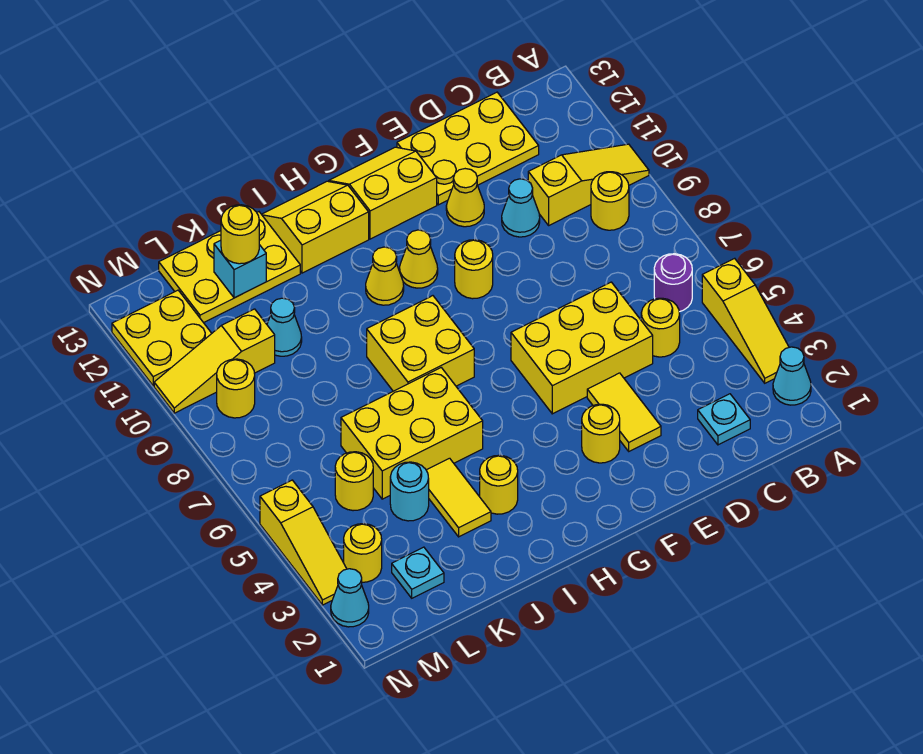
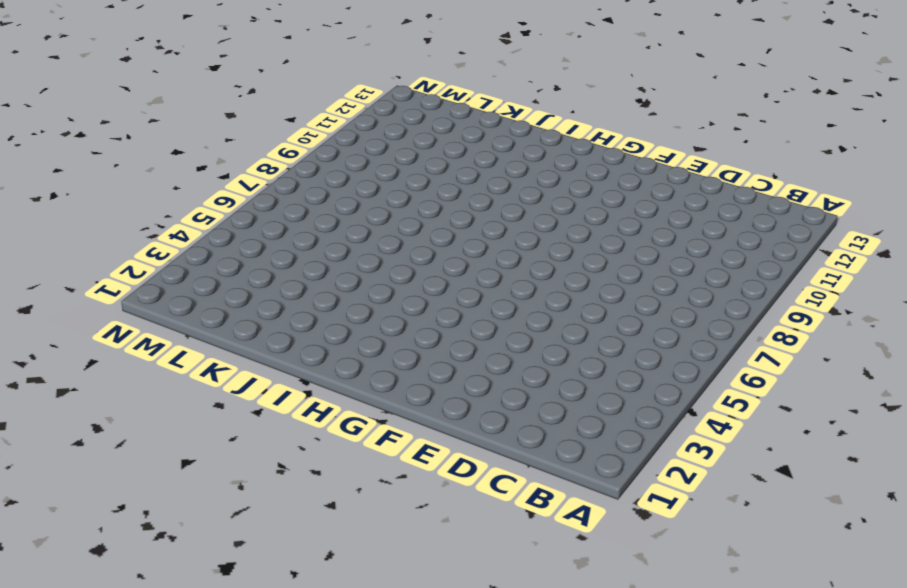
none -> cyan cone A2 level 1
none -> yellow slope A3:A5 level 1 top 5
none -> yellow slope A10:C10 level 1 top C
none -> purple round brick B6 level 1

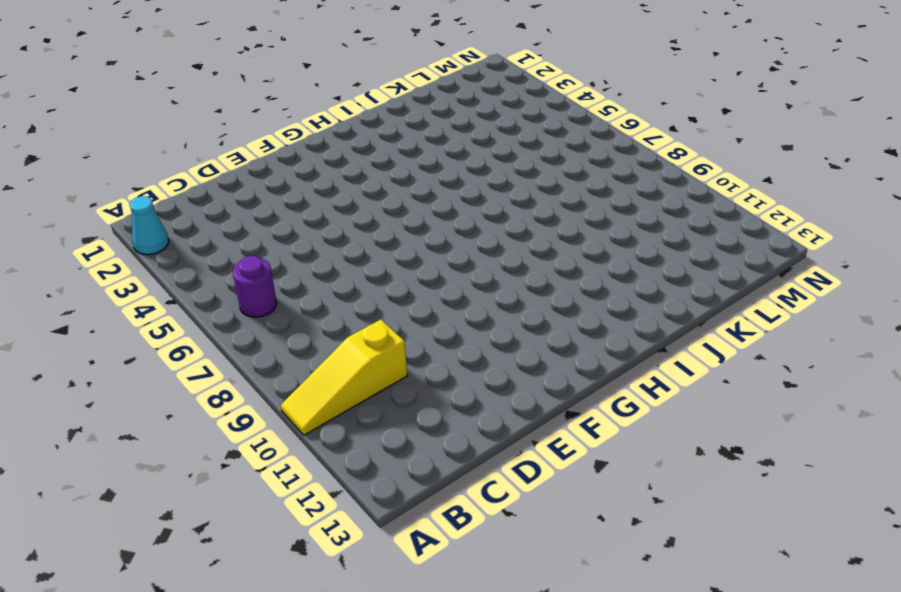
none -> yellow slope A3:A5 level 1 top 5
none -> yellow round brick B9 level 1
none -> cyan plate C2 level 1
none -> yellow round brick C5 level 1

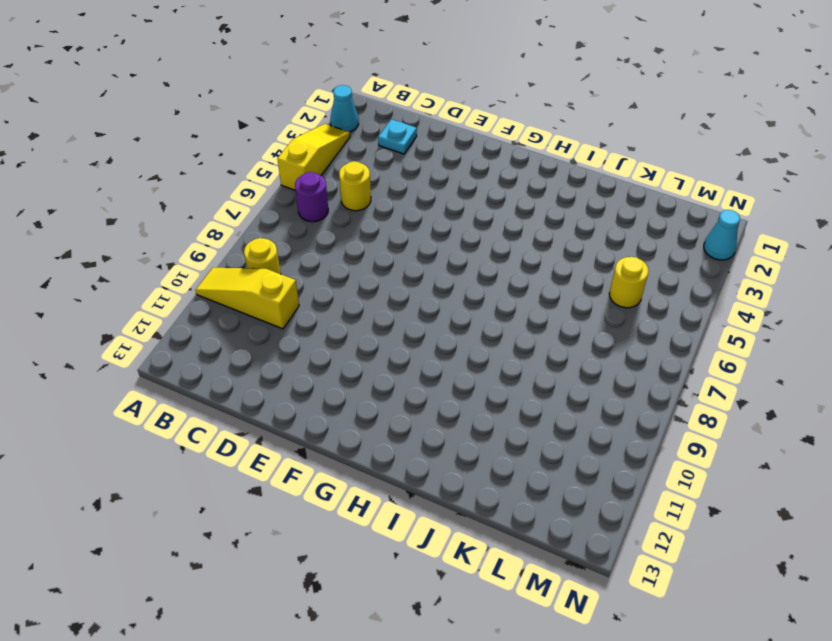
none -> yellow plate C12:E13 level 1
none -> yellow brick D5:F6 level 1
none -> cyan cone D10 level 1
none -> yellow tile E3:E4 level 1

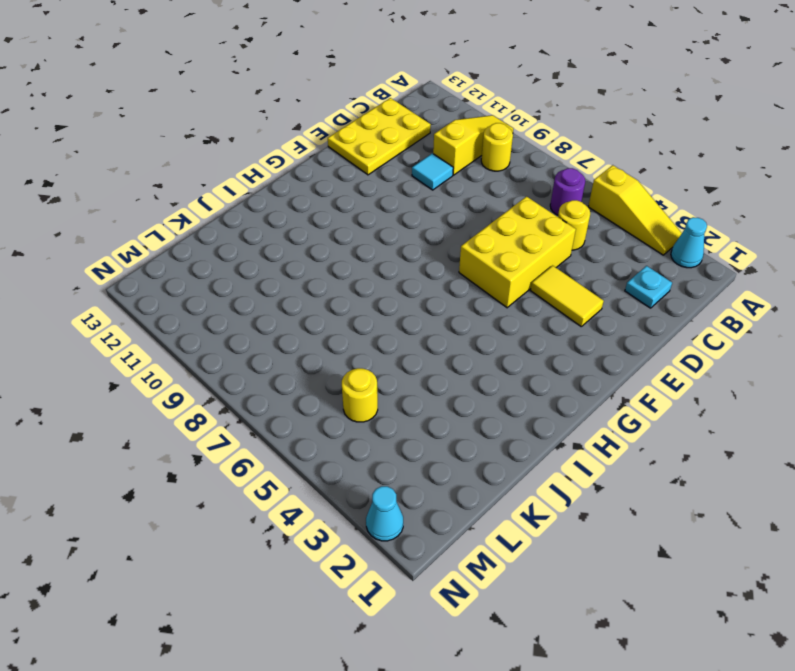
cyan tile D10 level 1 -> cyan cone D10 level 1
none -> yellow cone E11 level 1
none -> yellow round brick F3 level 1
none -> yellow round brick F9 level 1
none -> yellow slope F12:G13 level 1 top 12

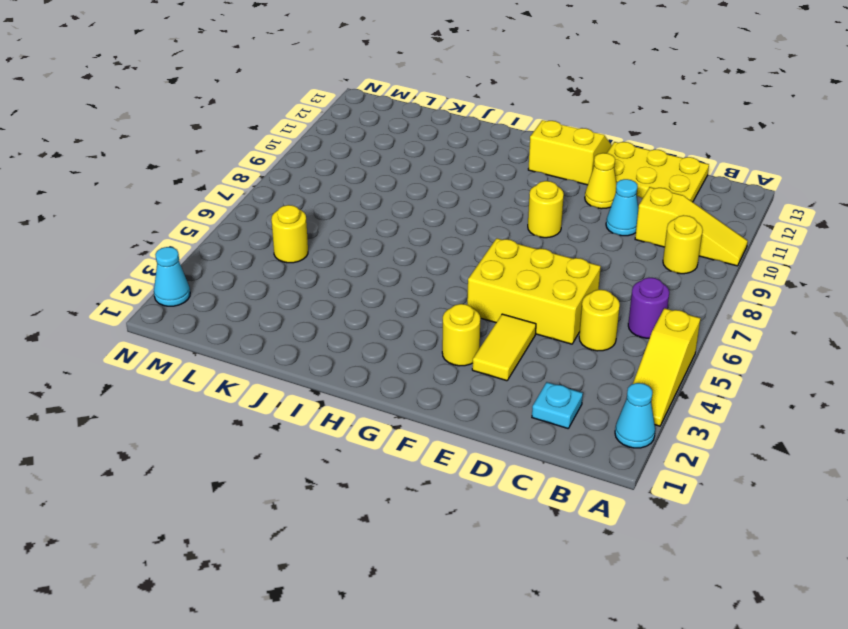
none -> yellow cone G10 level 1
none -> yellow brick H7:I8 level 1
none -> yellow cone H10 level 1
none -> yellow slope H12:I13 level 1 top 12

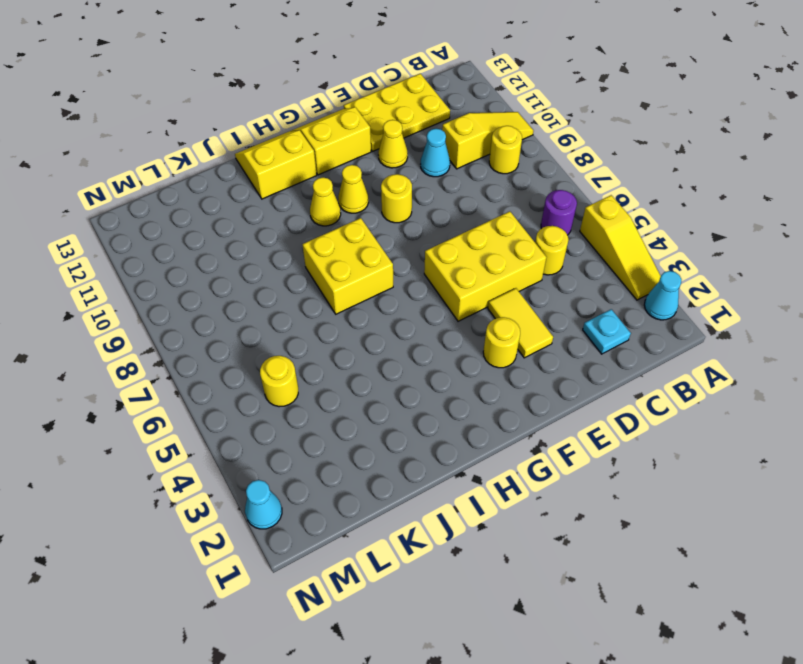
none -> yellow round brick I3 level 1
none -> yellow brick I5:K6 level 1
none -> yellow tile J3:J4 level 1
none -> yellow plate J12:L13 level 1

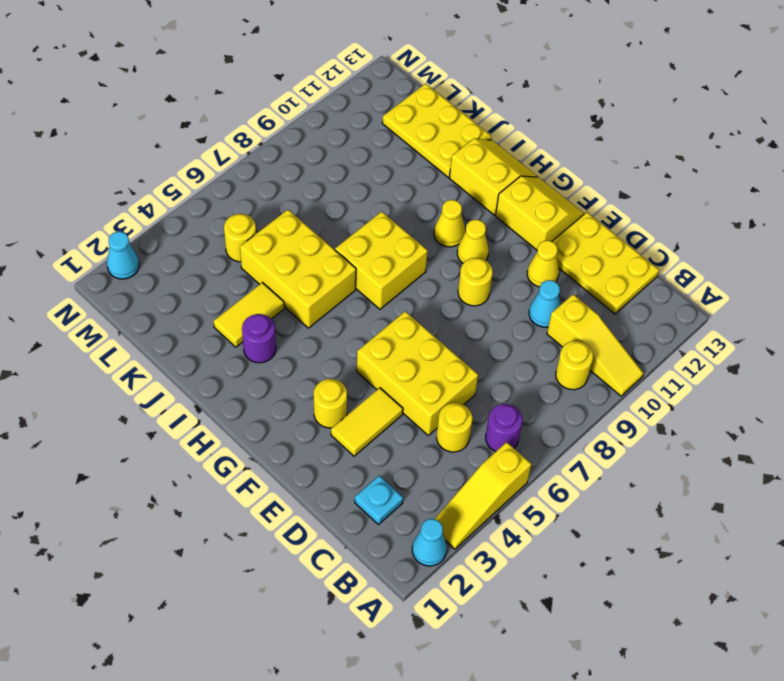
purple round brick I3 level 1 -> yellow round brick I3 level 1
none -> cyan round brick K4 level 1
none -> cyan cone K10 level 1
none -> cyan plate L2 level 1
none -> yellow slope L10:N10 level 1 top L

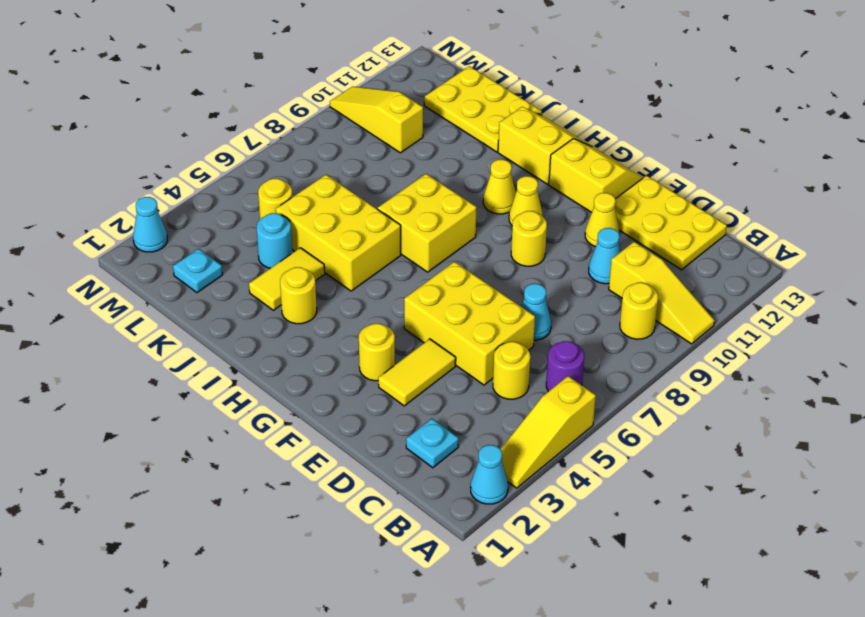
cyan cone D7 level 1 -> cyan cone K10 level 1
none -> yellow round brick M3 level 1
none -> yellow round brick M9 level 1
none -> yellow plate M11:N12 level 1
none -> yellow slope N3:N5 level 1 top 5

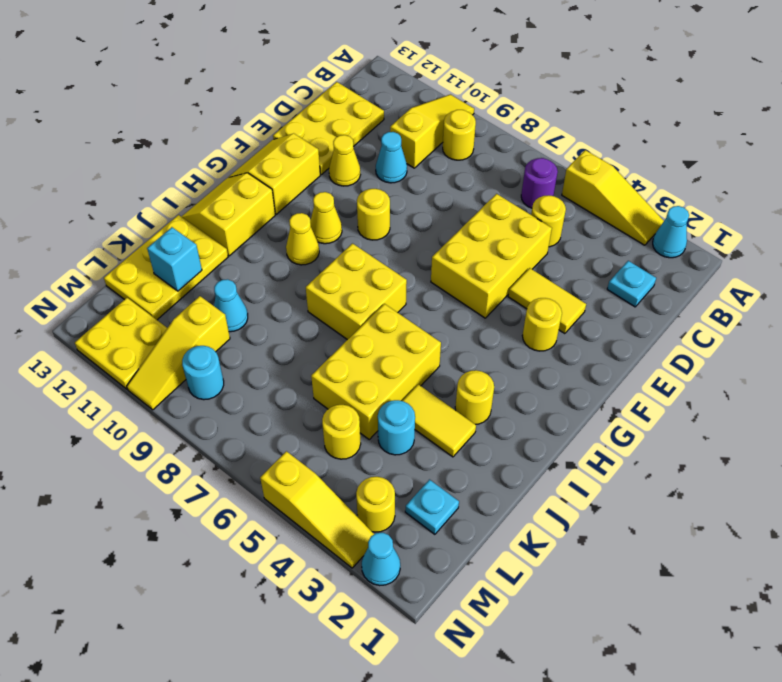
cyan round brick M9 level 1 -> yellow round brick M9 level 1
none -> yellow round brick K12 level 3

